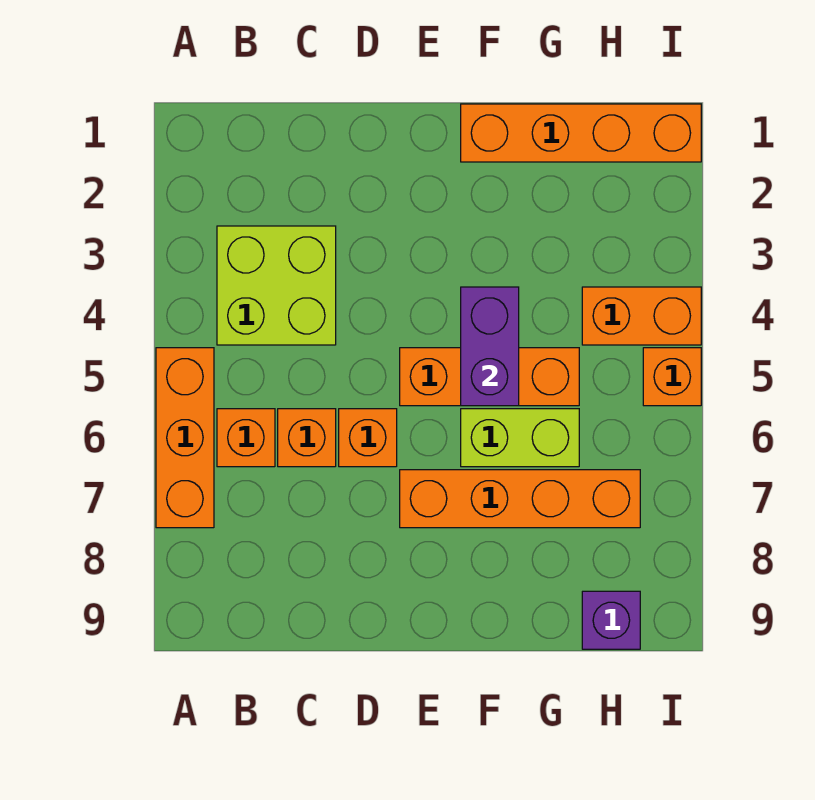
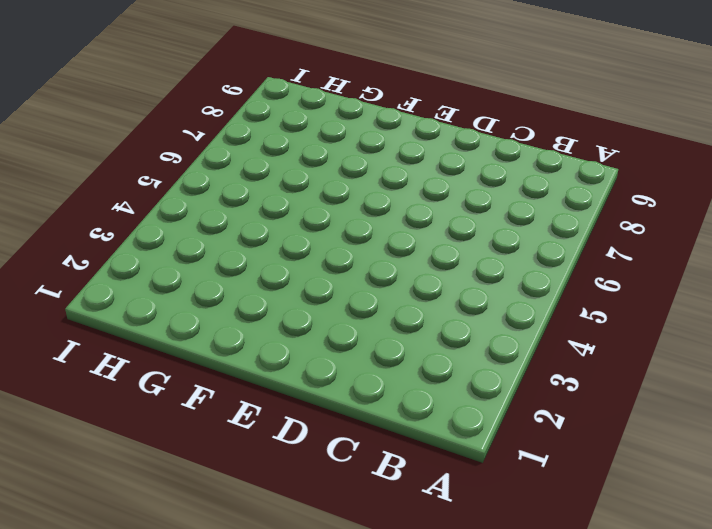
none -> orange brick A5:A7 level 1
none -> lime brick B3:C4 level 1
none -> orange brick B6 level 1

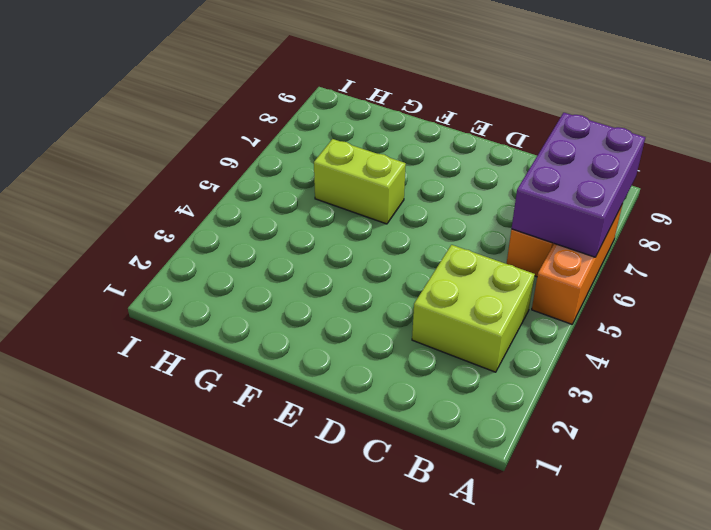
purple brick A6:B8 level 2 -> none
none -> orange brick C6 level 1
none -> orange brick D6 level 1
none -> orange brick E5:G5 level 1

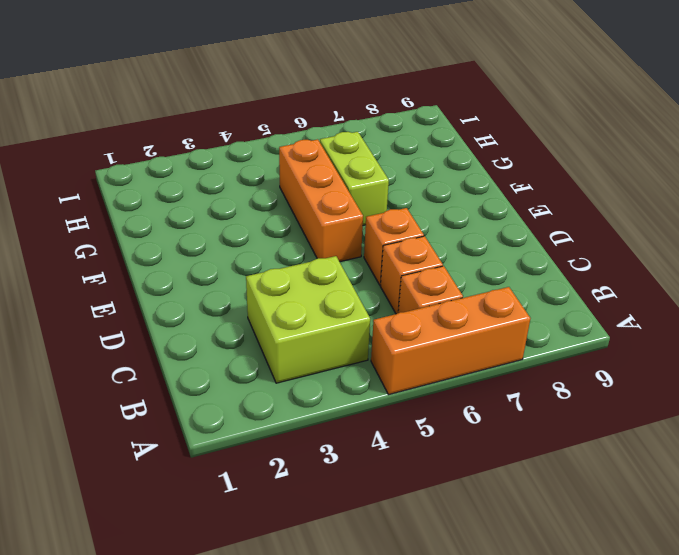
none -> orange brick E7:H7 level 1
none -> orange brick F1:I1 level 1
none -> orange brick H4:I4 level 1

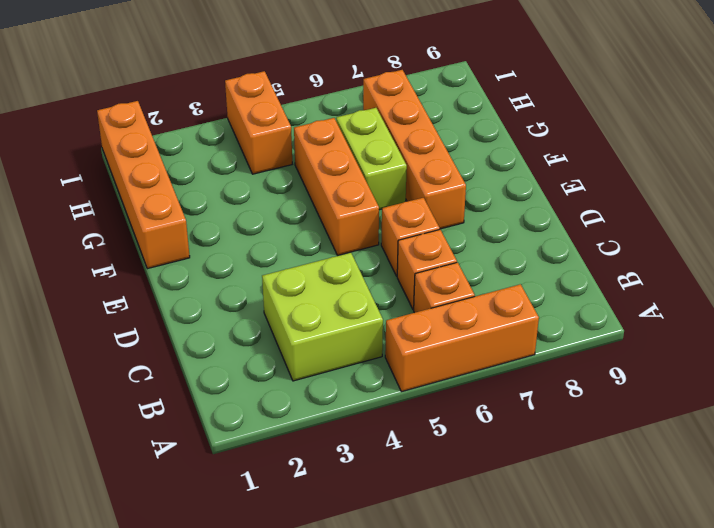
none -> purple brick H9 level 1
none -> orange brick I5 level 1
none -> purple brick F4:F5 level 2

